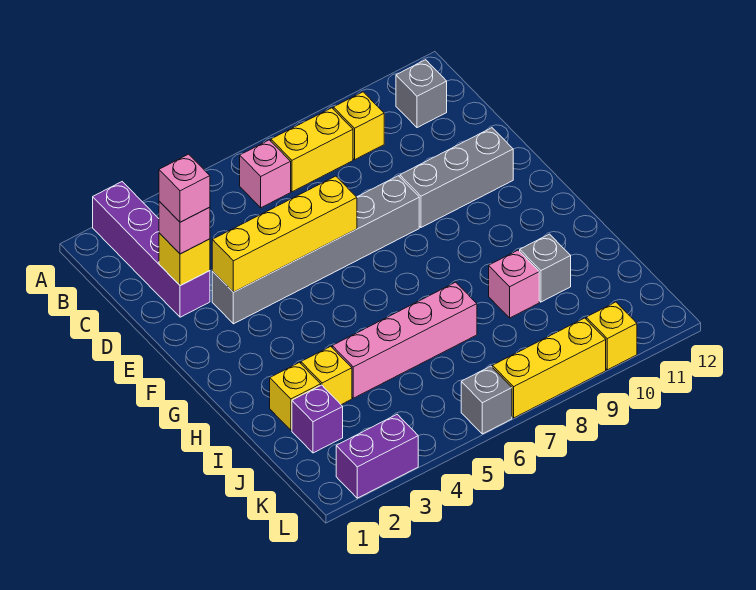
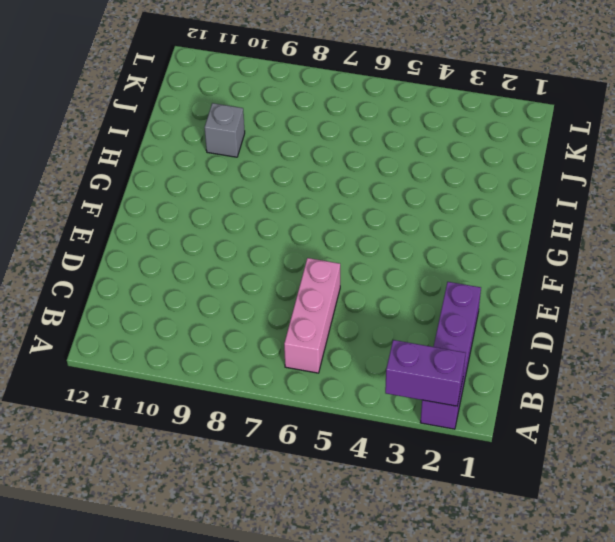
purple brick A2:A3 level 2 -> purple brick L2:L3 level 1
pink brick B6:D6 level 1 -> pink brick B6 level 1
none -> yellow brick B7:B8 level 1
none -> yellow brick B9 level 1
none -> grey brick B11 level 1

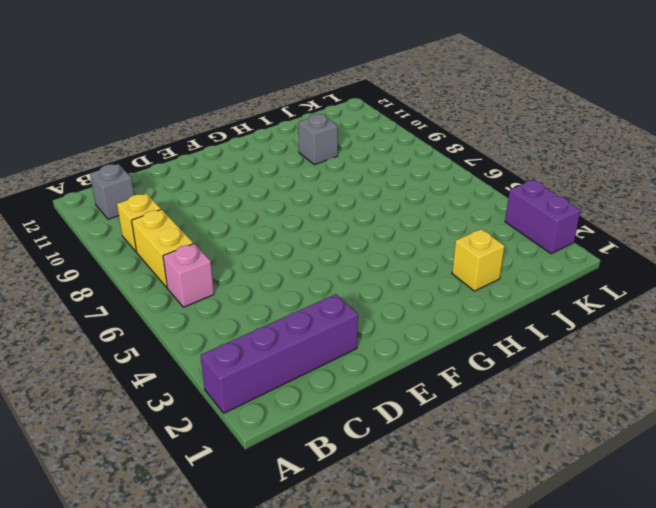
none -> grey brick E3:E8 level 1
none -> grey brick E9:E11 level 1
none -> yellow brick I3 level 1

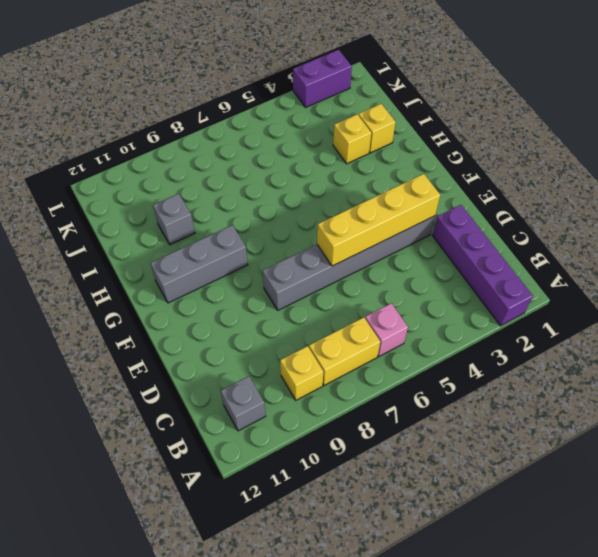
grey brick G9:G11 level 1 -> grey brick E9:E11 level 1
none -> pink brick I4:I7 level 1
none -> pink brick I9 level 1
none -> purple brick J2 level 1

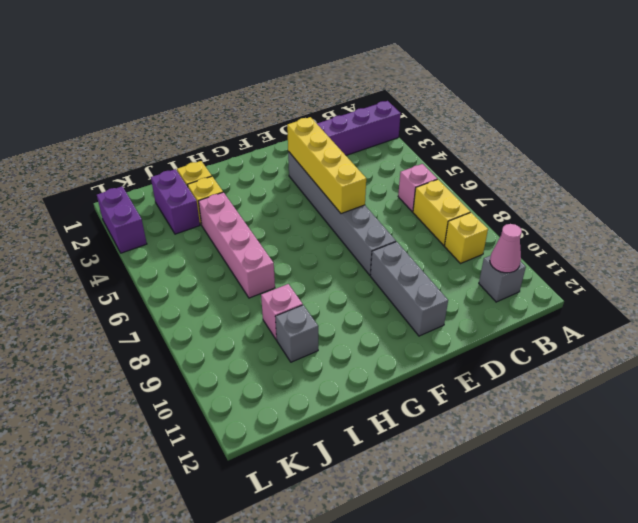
pink cone B11 level 2 -> none
purple brick J2:J3 level 1 -> purple brick J2 level 1
none -> grey brick L6 level 1
none -> yellow brick L7:L9 level 1
none -> yellow brick L10 level 1

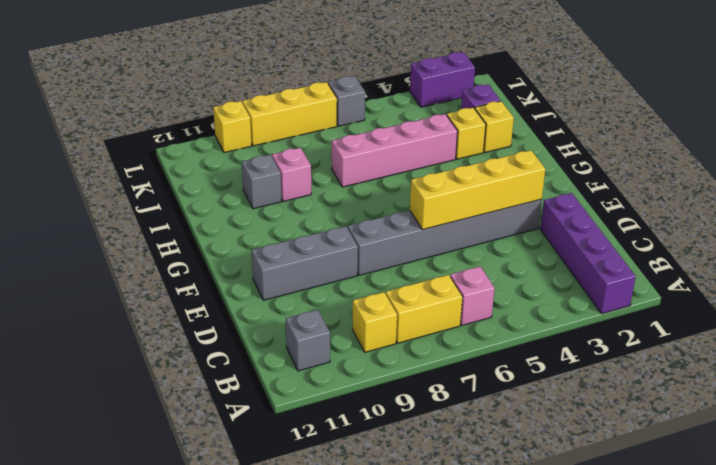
none -> yellow brick D2 level 2
none -> pink brick D2 level 3
none -> pink brick D2 level 4

